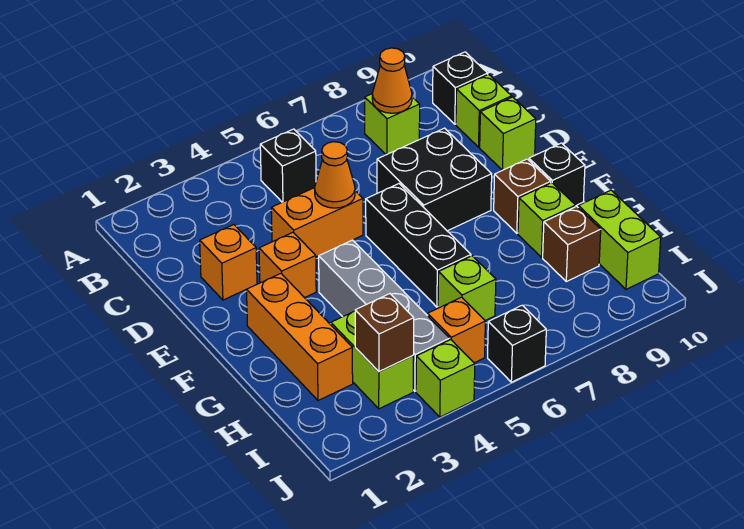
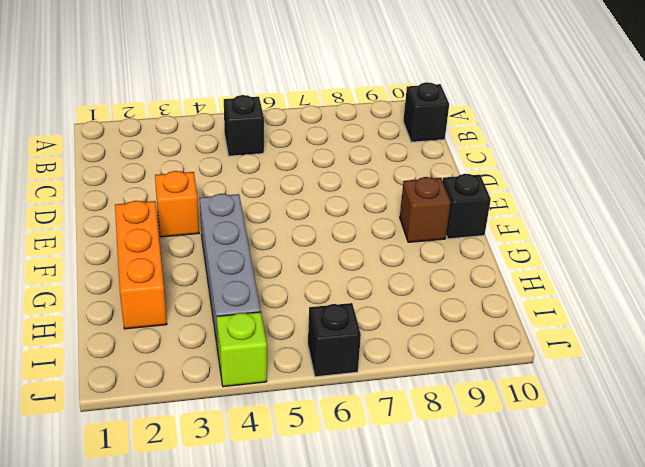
none -> lime brick B8 level 1
none -> lime brick C10 level 1
none -> orange brick D2 level 1

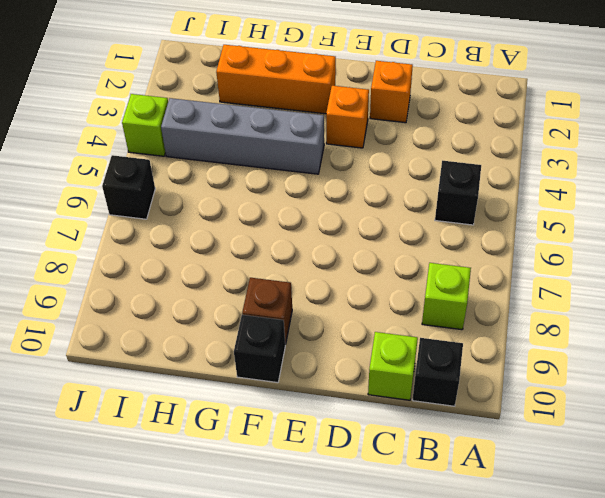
none -> orange brick D4:D5 level 1
none -> black brick D7:E8 level 1
none -> lime brick D10 level 1

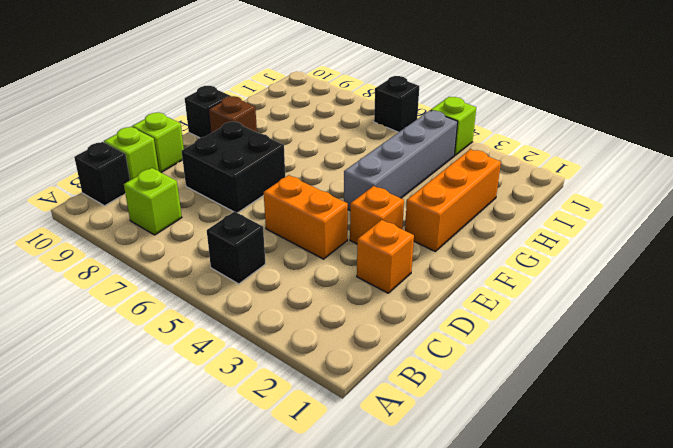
none -> black brick E6:G6 level 1
none -> lime brick G9 level 1
none -> lime brick H3:I3 level 1

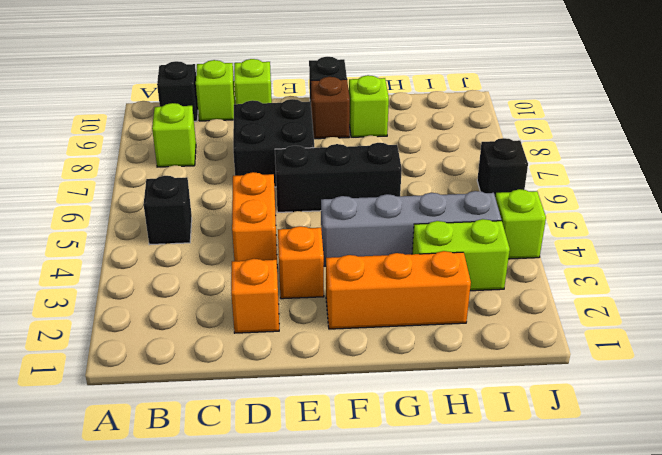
none -> lime brick H6 level 1
none -> brown brick H9 level 1
none -> lime brick H10:I10 level 1

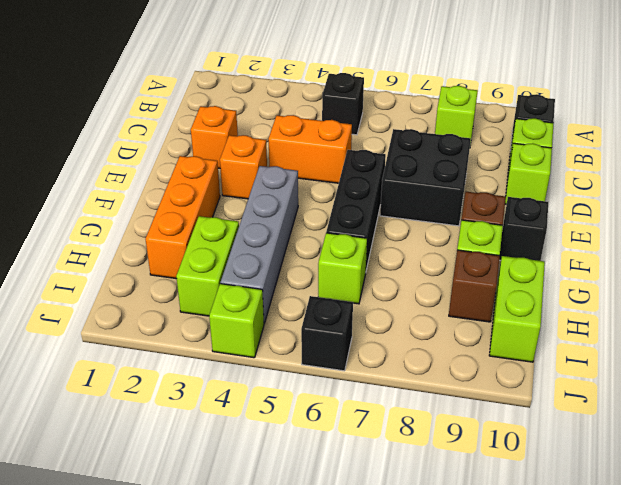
none -> orange brick I5 level 1
none -> orange cone B8 level 2
none -> orange cone D5 level 2

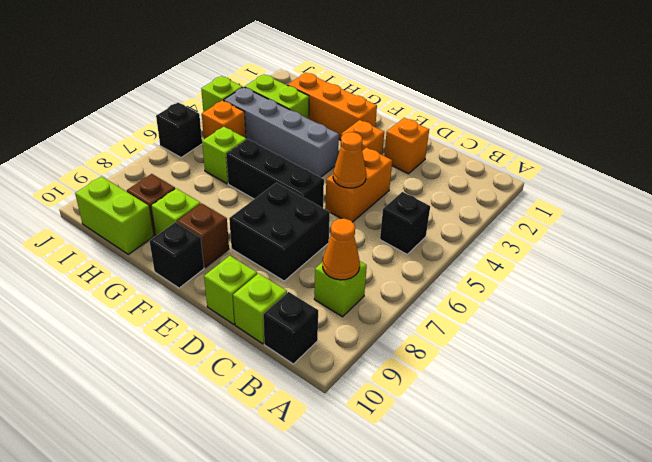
none -> brown brick I3 level 2

